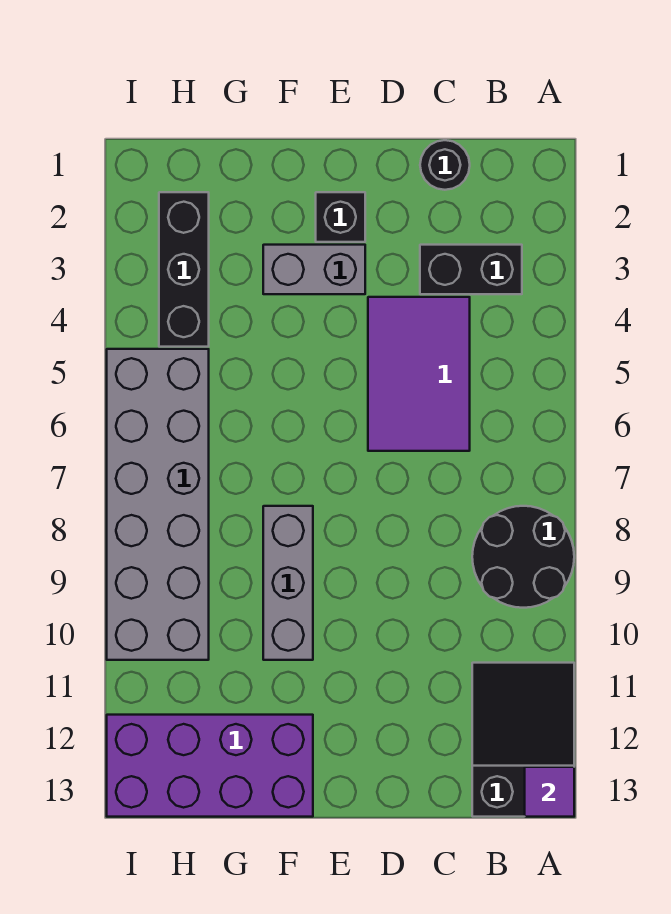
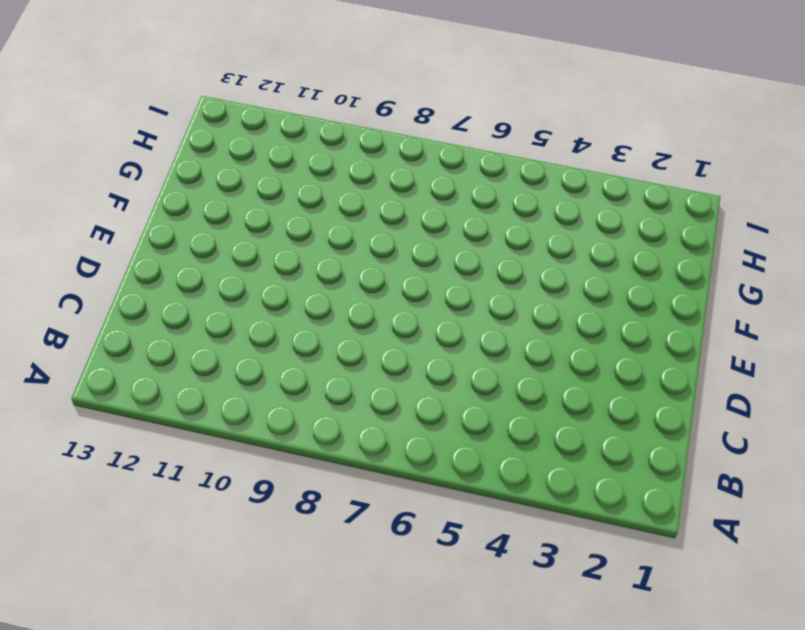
none -> black round brick A8:B9 level 1
none -> black slope A11:B13 level 1 top 13
none -> black brick B3:C3 level 1

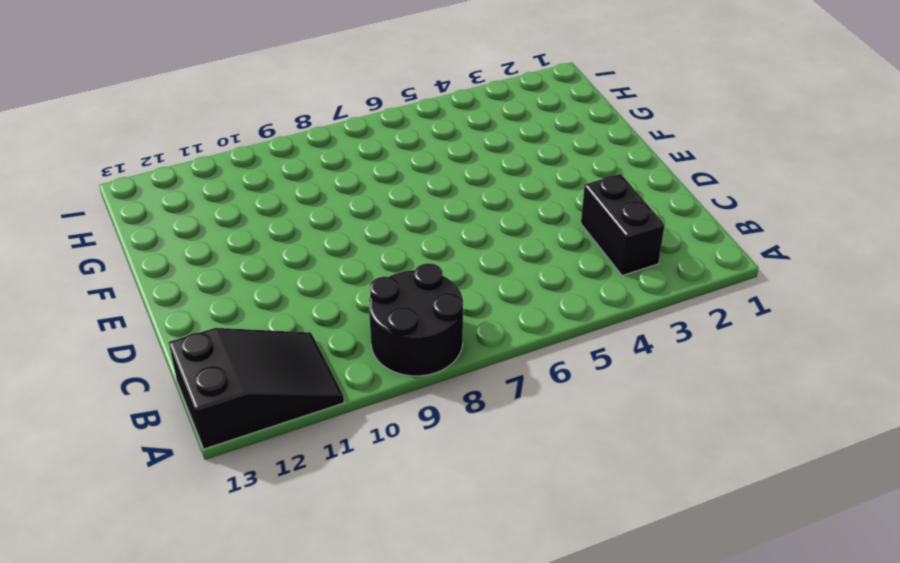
none -> black round brick C1 level 1
none -> purple tile C4:D6 level 1
none -> black brick E2 level 1

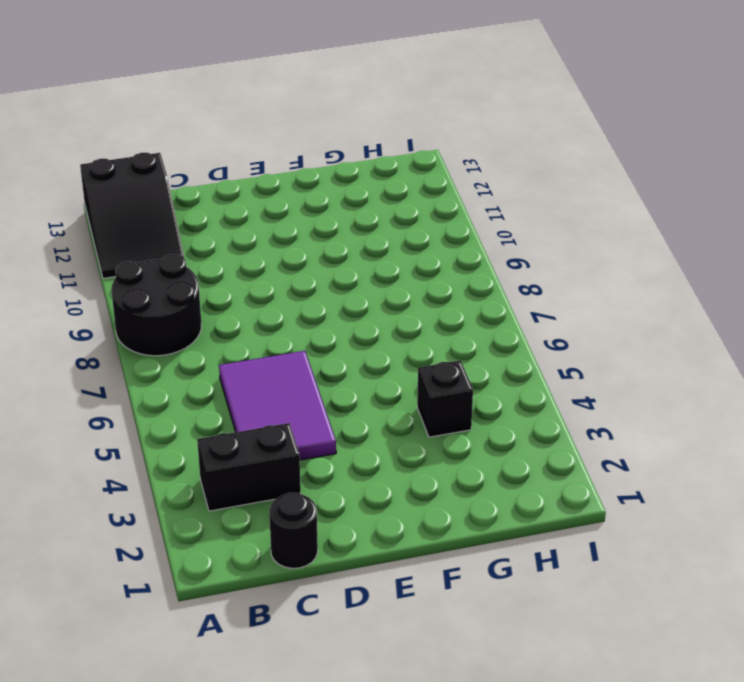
black brick G4 level 1 -> black brick E2 level 1
none -> grey brick E3:F3 level 1
none -> grey brick F8:F10 level 1
none -> purple brick F12:I13 level 1

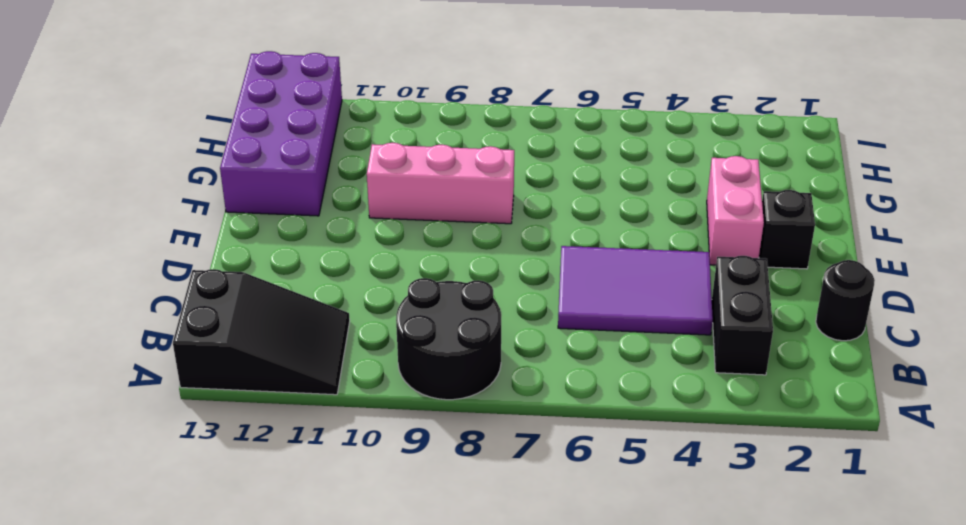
pink brick E3:F3 level 1 -> grey brick E3:F3 level 1
pink brick F8:F10 level 1 -> grey brick F8:F10 level 1
none -> black brick H2:H4 level 1
none -> grey brick H5:I10 level 1
none -> purple tile A13 level 2

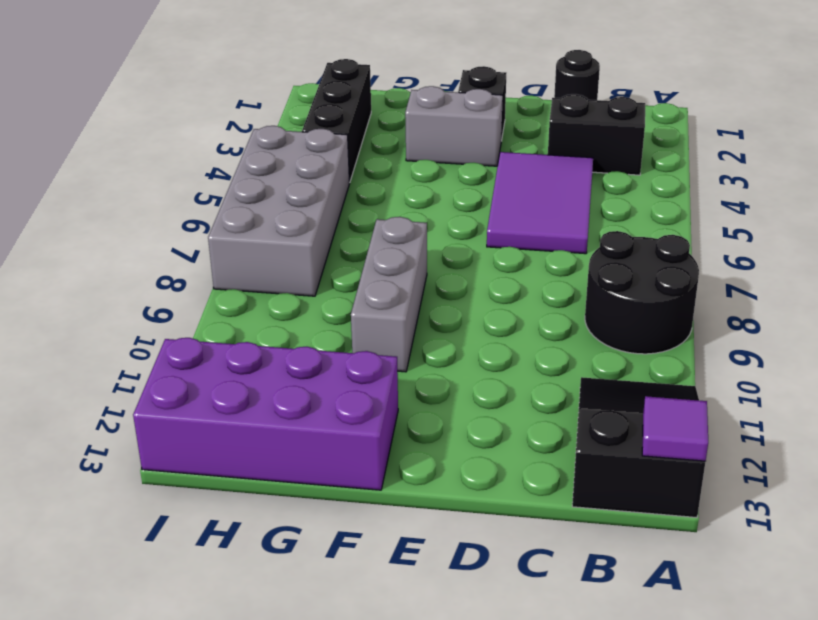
grey brick H5:I8 level 1 -> grey brick H5:I10 level 1

